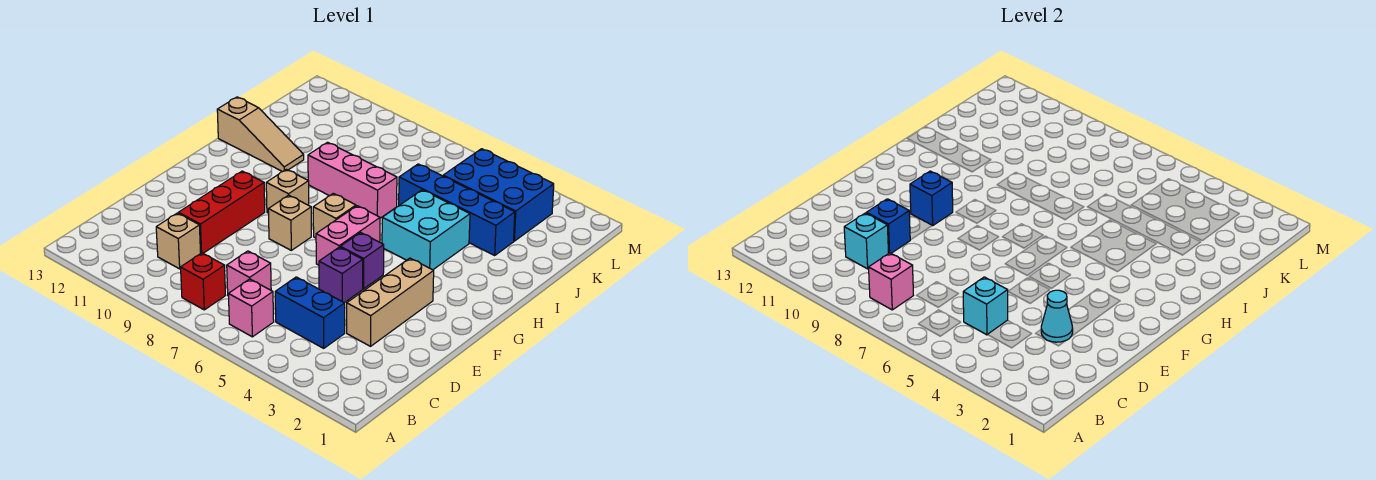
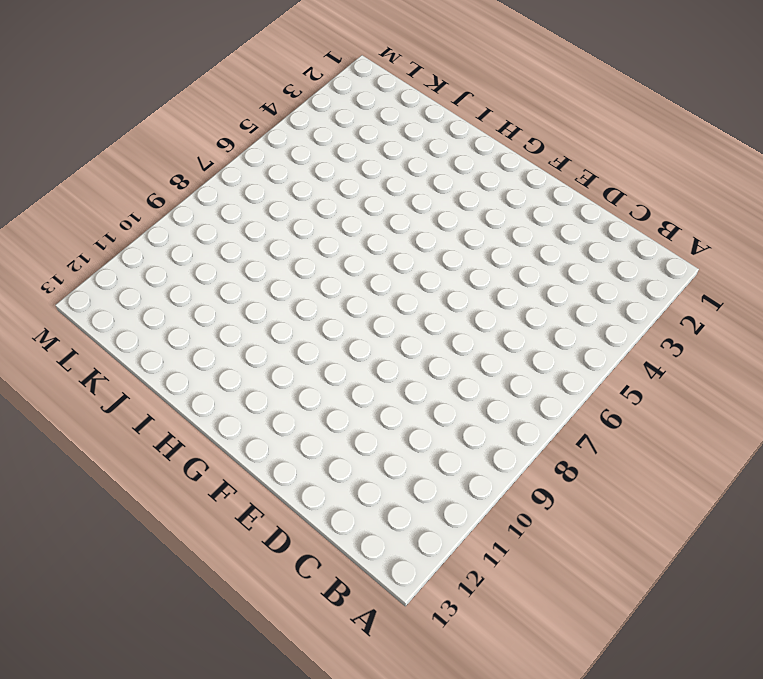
none -> pink brick B6 level 1
none -> red brick B8 level 1
none -> blue brick C4:C5 level 1

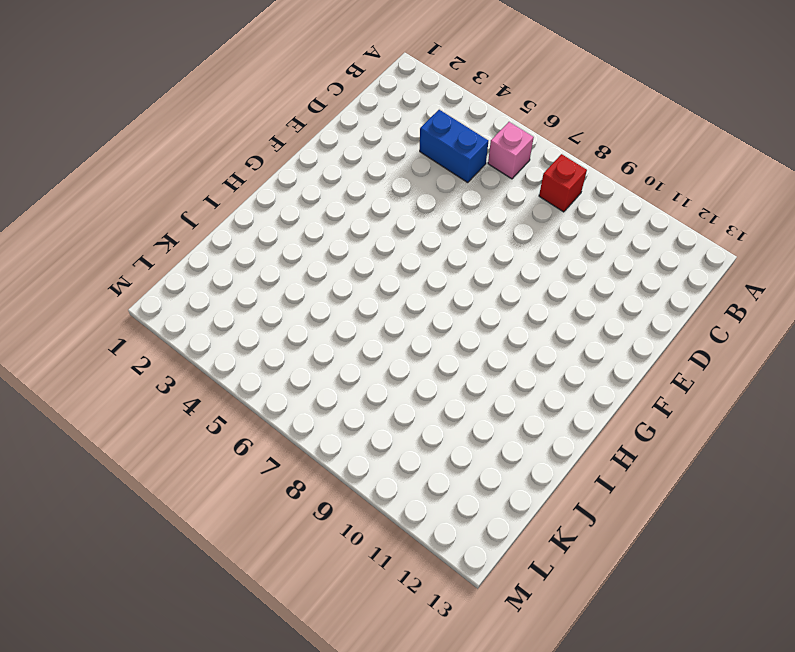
none -> pink brick C7 level 1
none -> tan brick C10 level 1
none -> tan brick D3:F3 level 1

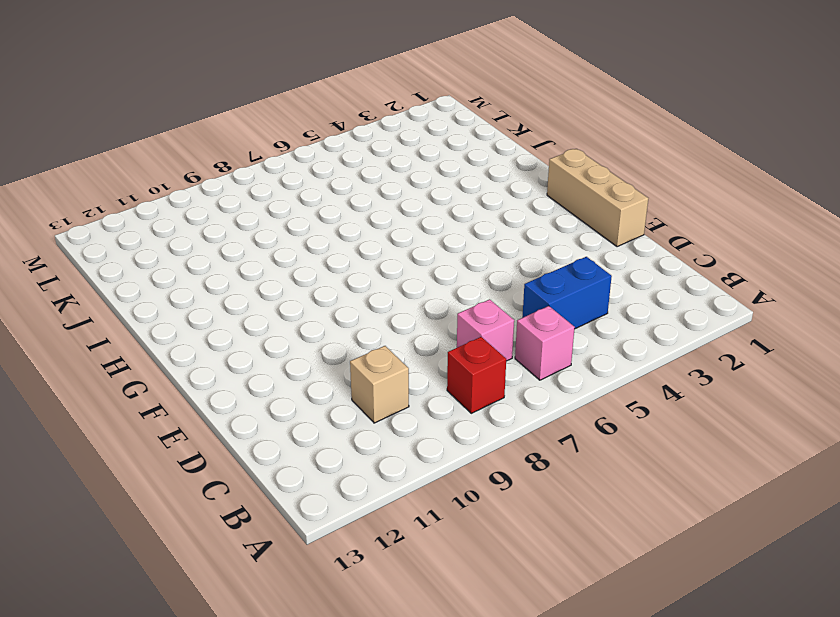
tan brick E1:G1 level 1 -> tan brick D3:F3 level 1
none -> red brick D10:F10 level 1
none -> purple brick E5 level 1
none -> purple brick F5 level 1

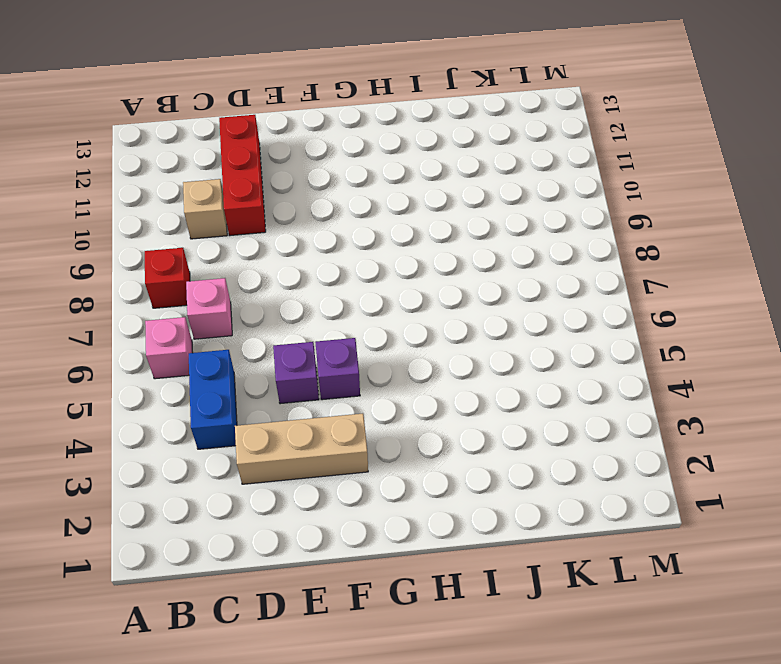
red brick D10:D12 level 1 -> red brick D10:F10 level 1
none -> pink brick F6:G6 level 1
none -> tan brick F8 level 1
none -> tan brick G7 level 1

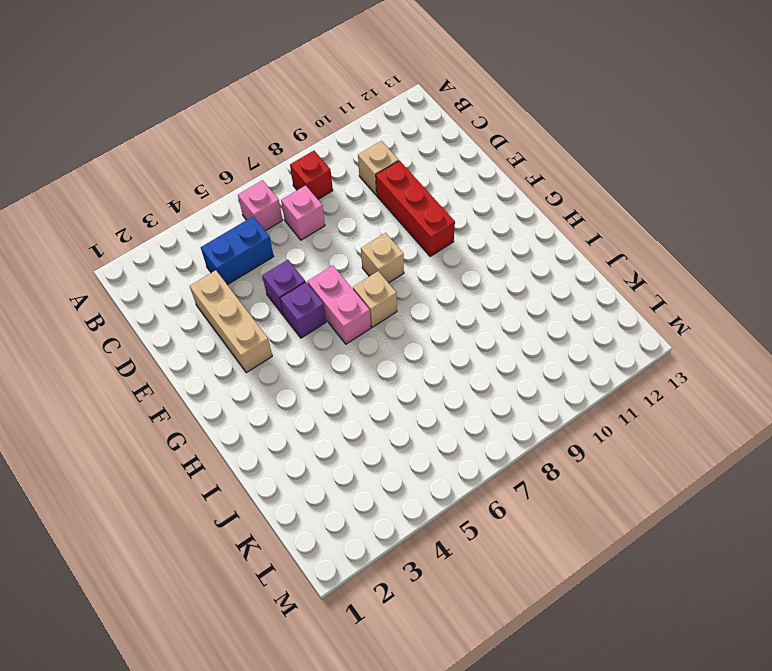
none -> tan brick G9 level 1
none -> cyan brick H4:I5 level 1
none -> pink brick I7:I9 level 1

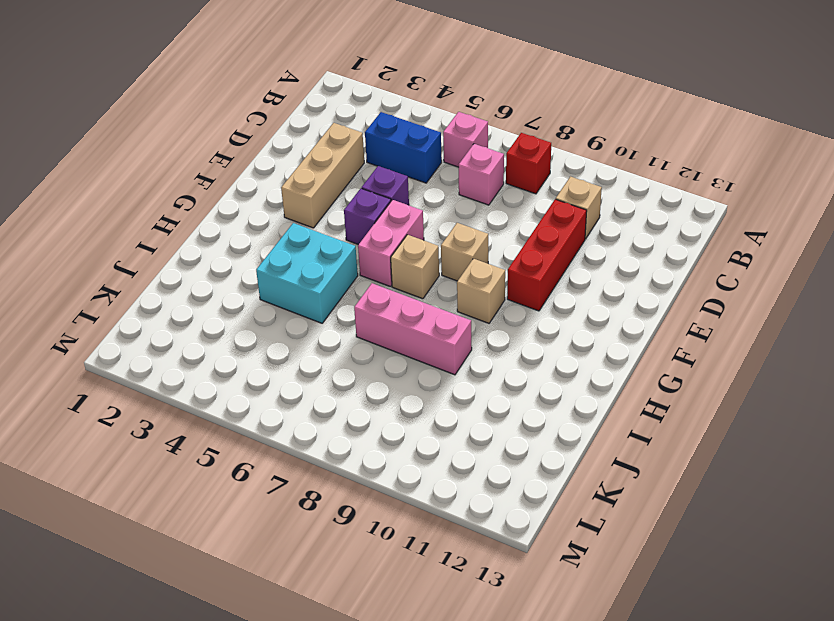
none -> tan slope I11:I13 level 1 top 13
none -> blue brick J3:J6 level 1
none -> blue brick K3:L5 level 1

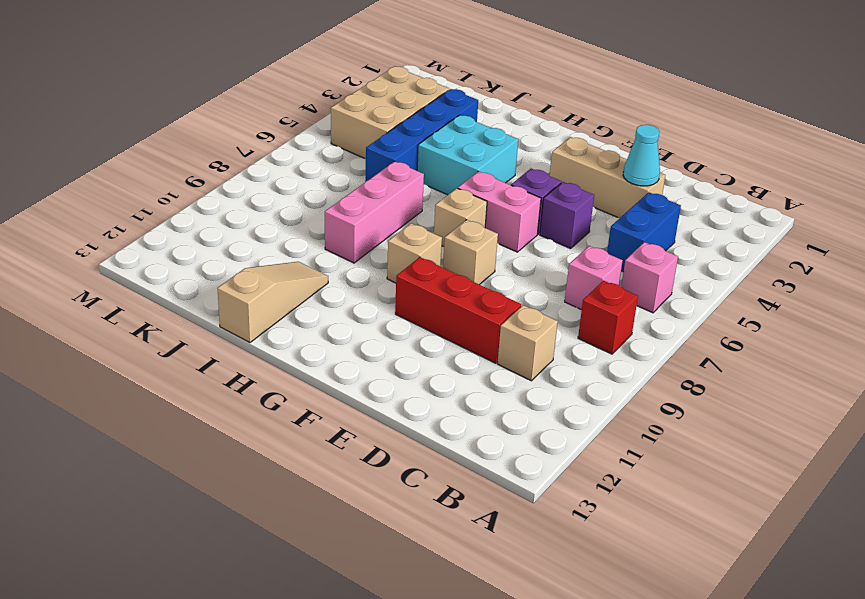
tan brick K3:L5 level 1 -> blue brick K3:L5 level 1
none -> pink brick B8 level 2
none -> cyan brick C5 level 2
none -> cyan brick C10 level 2

